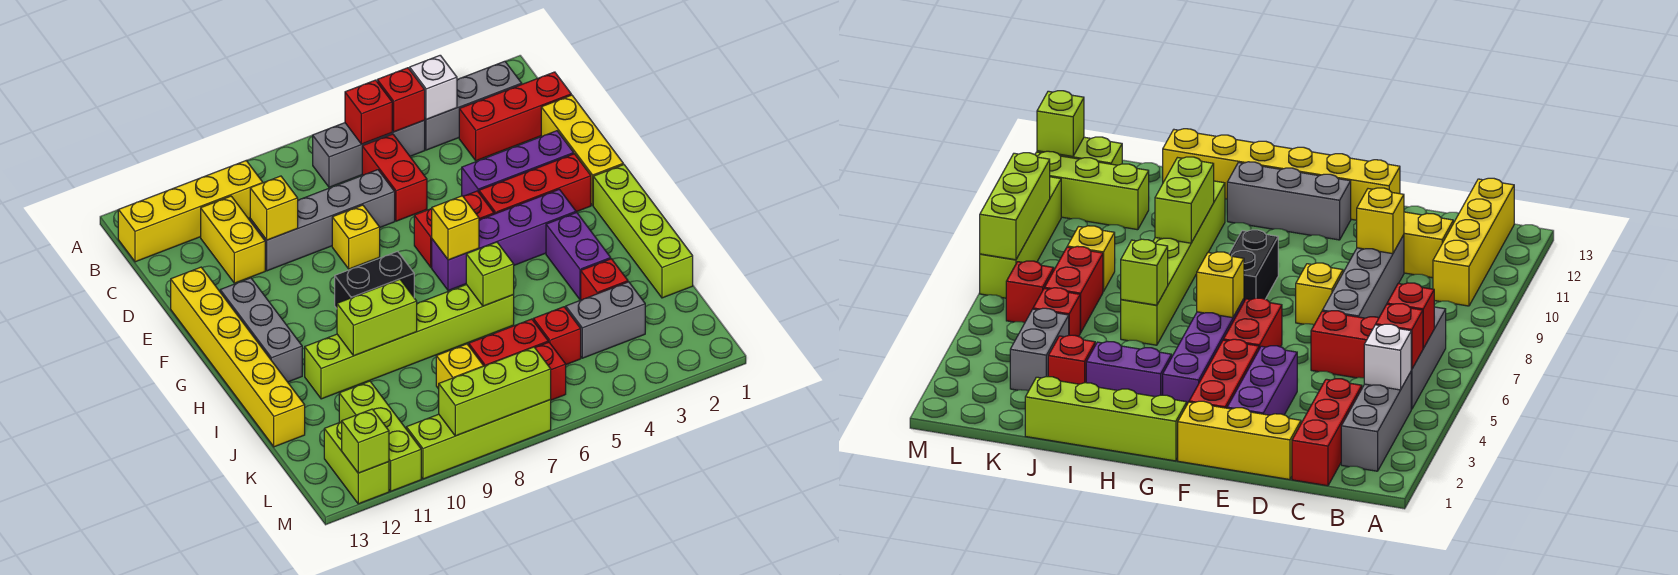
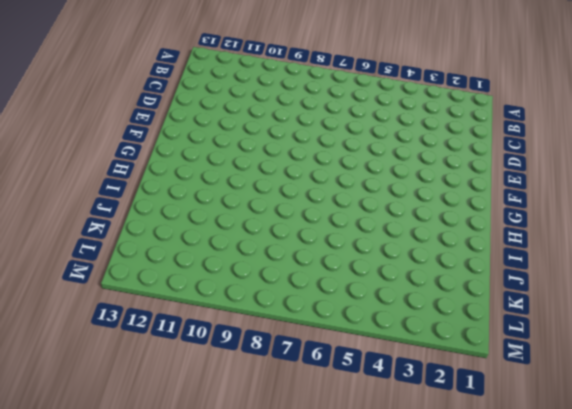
none -> grey brick B2:B4 level 1
none -> grey brick B5:B7 level 1
none -> yellow brick B10:B13 level 1
none -> red brick C1:C3 level 1

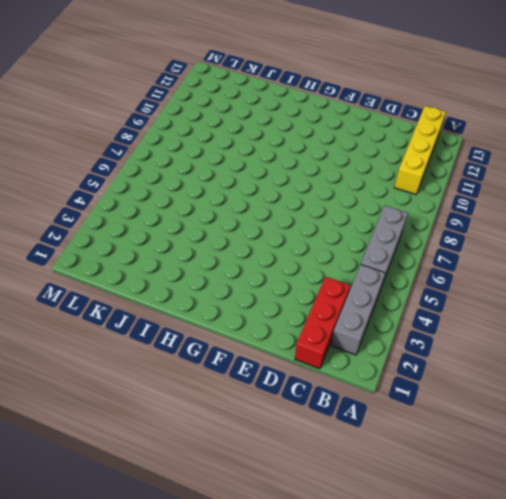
none -> red brick C6:D6 level 1
none -> yellow brick C11:D11 level 1
none -> yellow brick D1:F1 level 1
none -> grey brick D7:D10 level 1

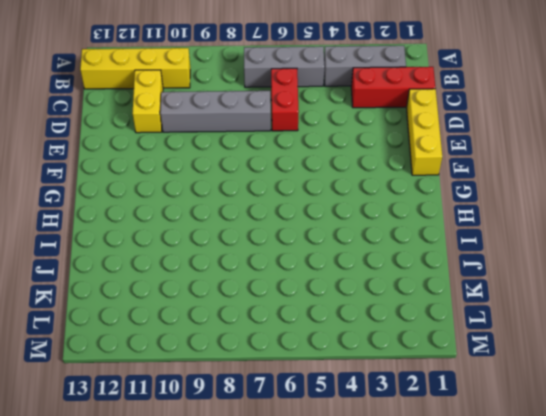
none -> purple brick E2:E4 level 1
none -> yellow brick E8 level 1
none -> yellow brick E13:J13 level 1
none -> red brick F2:F4 level 1

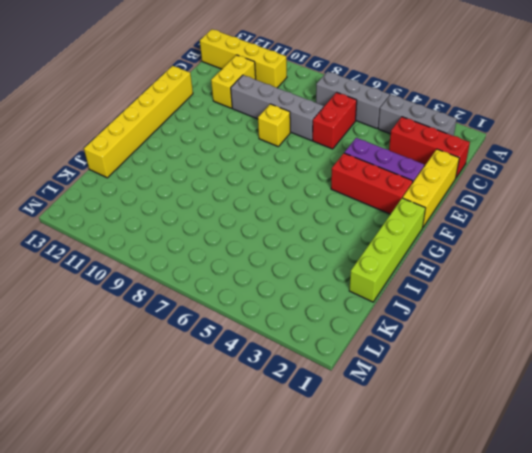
none -> red brick F5:F6 level 1
none -> grey brick F12:H12 level 1
none -> purple brick G3:G6 level 1
none -> black brick G8:G9 level 1

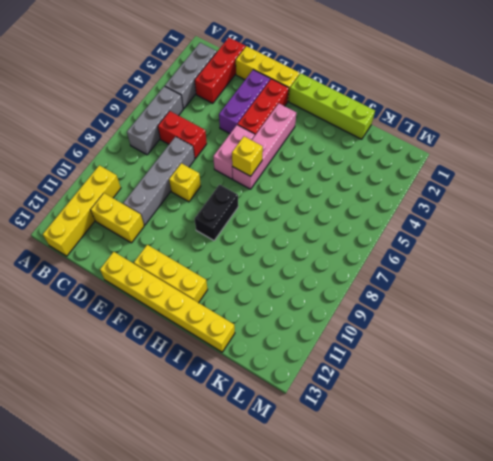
pink brick F5:F6 level 1 -> red brick F5:F6 level 1
yellow brick F12:H12 level 1 -> grey brick F12:H12 level 1
pink brick G3:G6 level 1 -> purple brick G3:G6 level 1
none -> purple brick H3:I3 level 1
none -> lime brick I6:I11 level 1
none -> red brick J3 level 1
none -> grey brick K3:K4 level 1

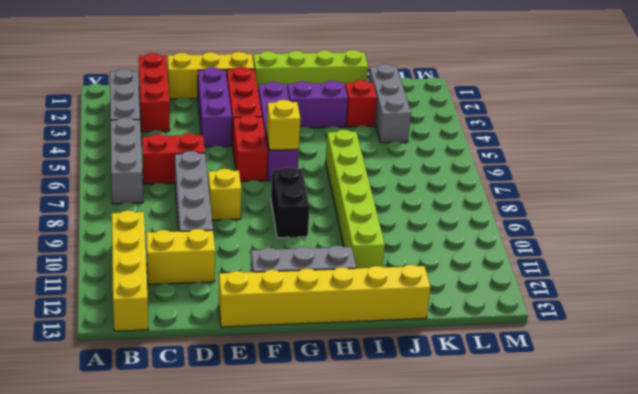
grey brick K2:K4 level 1 -> grey brick K3:K4 level 1
none -> red brick K5 level 1
none -> red brick K6:K7 level 1
none -> yellow brick K8 level 1
none -> lime brick K11:M11 level 1

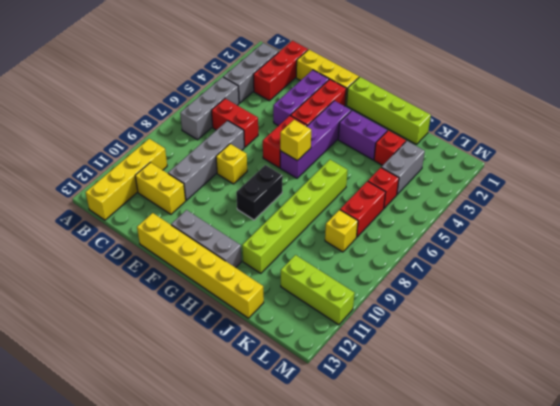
none -> red brick L6 level 1
none -> lime brick L12:M12 level 1
none -> lime brick M7:M10 level 1
none -> white brick B4 level 2

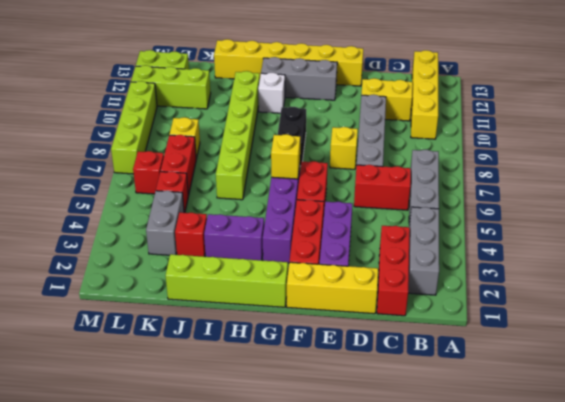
white brick H11 level 1 -> white brick B4 level 2
none -> red brick B5 level 2
none -> red brick B6 level 2
none -> yellow brick D10 level 2
none -> lime brick I6 level 2

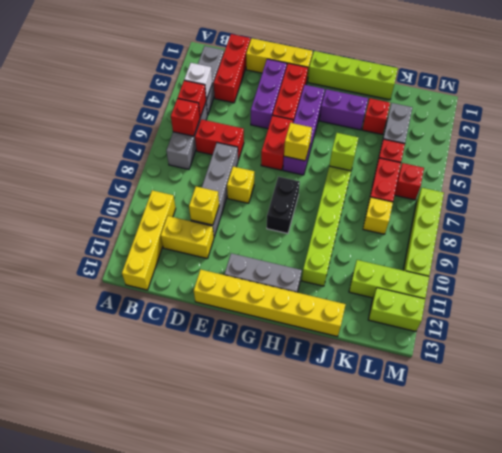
none -> lime brick I9:I10 level 2
none -> lime brick M7:M9 level 2
none -> lime brick M12 level 2

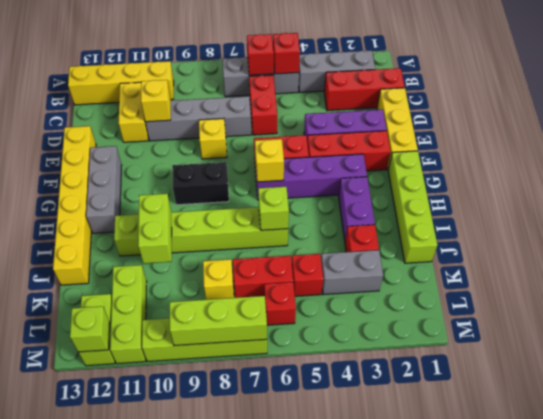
lime brick I10:J10 level 2 -> lime brick I9:I10 level 2
none -> white brick B4 level 2

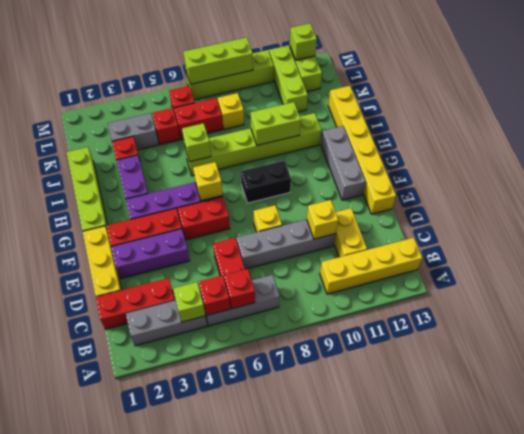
lime brick B4 level 2 -> white brick B4 level 2

